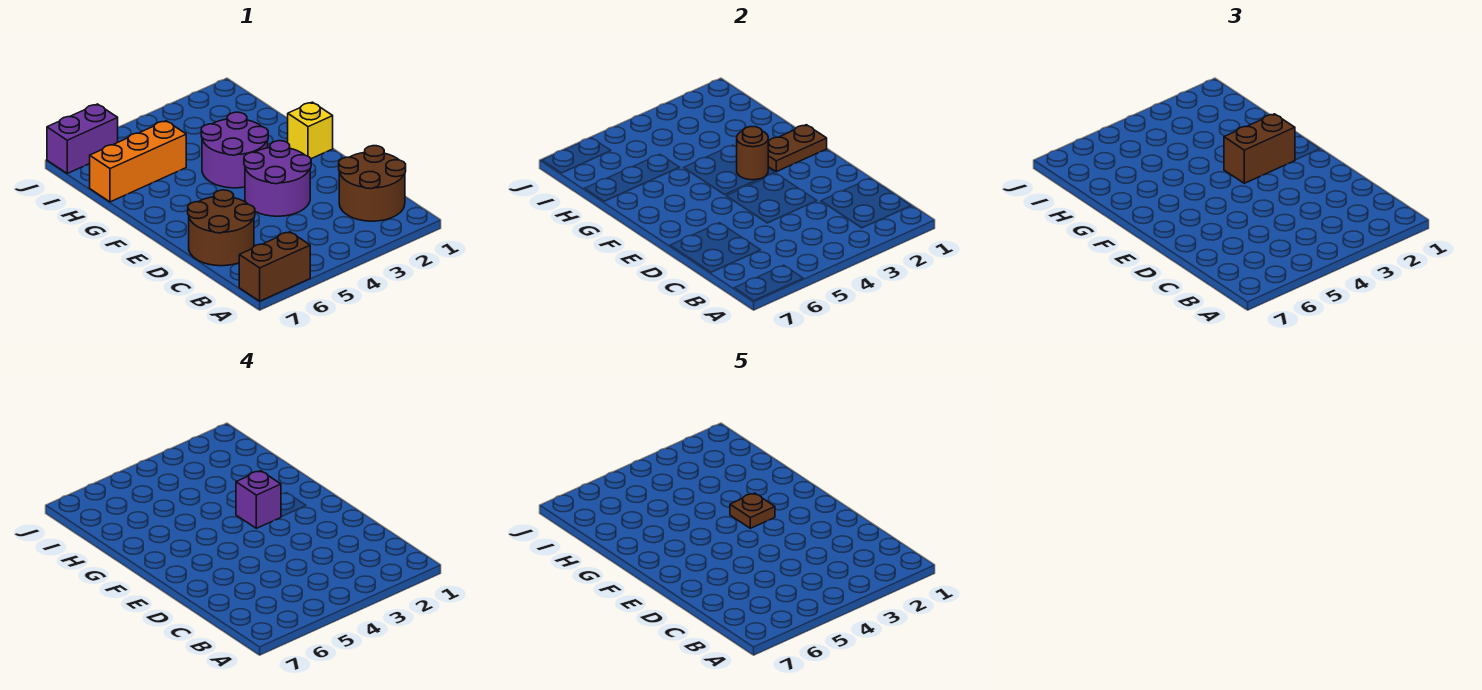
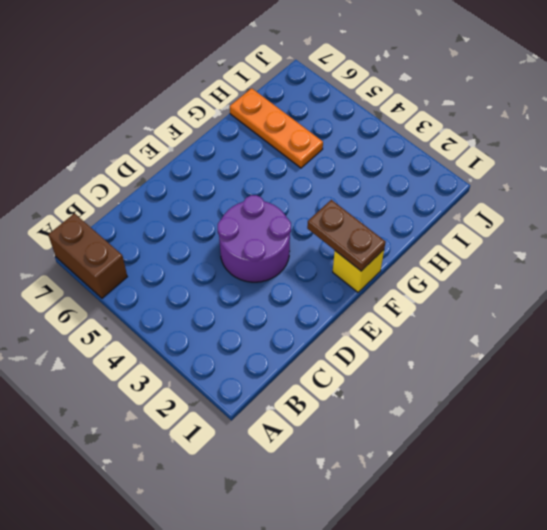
orange plate H5:H7 level 1 -> orange brick H5:H7 level 1
none -> brown round brick B1:C2 level 1
none -> brown round brick C6:D7 level 1
none -> purple round brick F3:G4 level 1

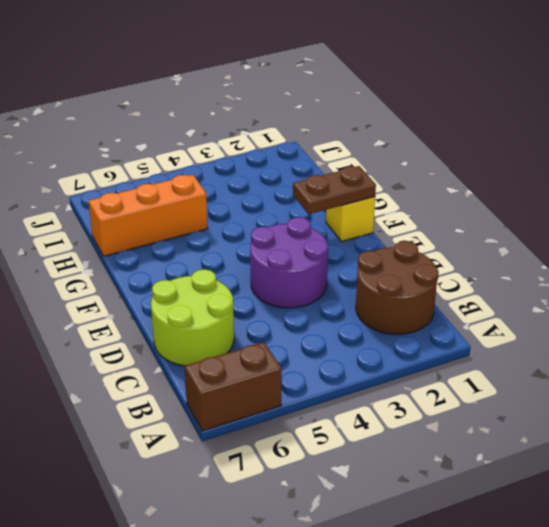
lime round brick C6:D7 level 1 -> brown round brick C6:D7 level 1
none -> purple round brick F3:G4 level 1
none -> purple brick J6:J7 level 1
none -> brown round brick F3 level 2

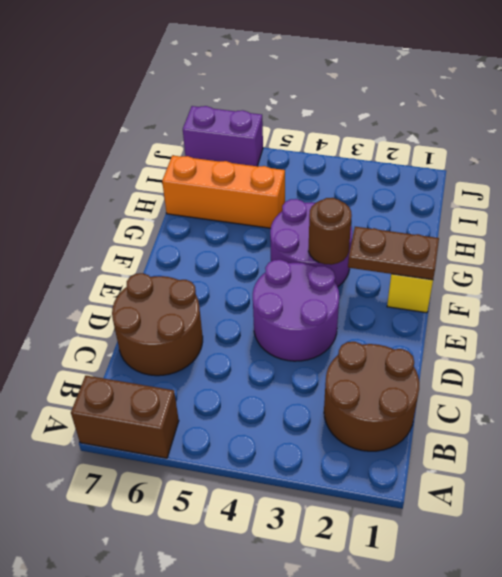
none -> brown brick F2:F3 level 3
none -> purple brick F3 level 4
none -> brown plate F3 level 5

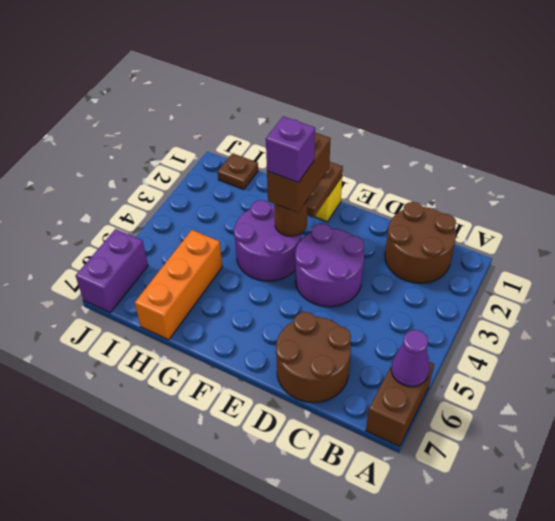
purple cone A6 level 2 -> none
brown plate I1 level 1 -> brown plate F3 level 5

